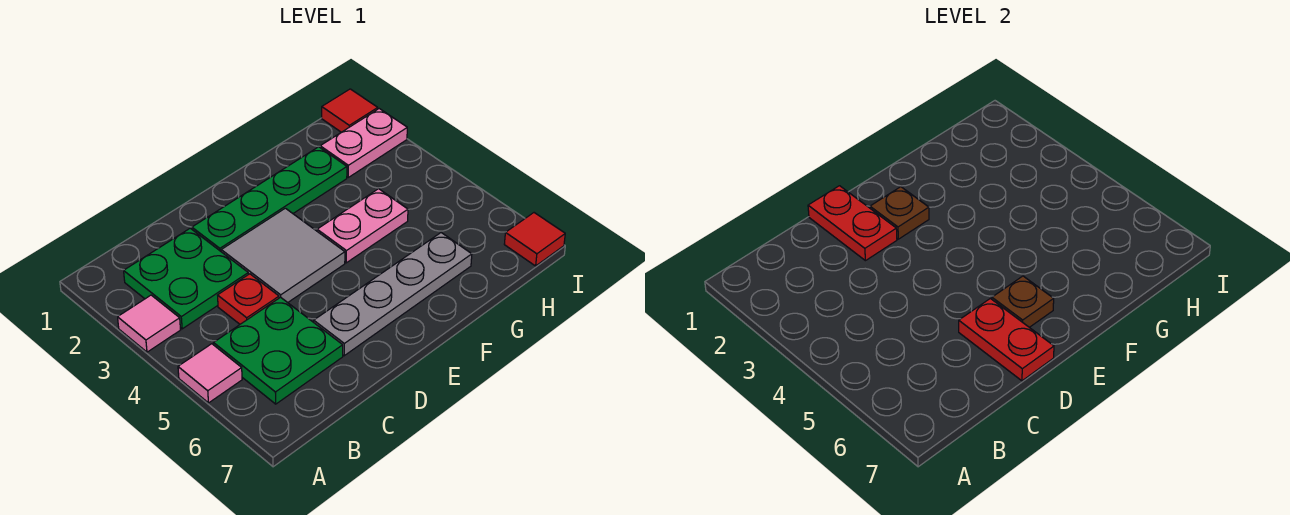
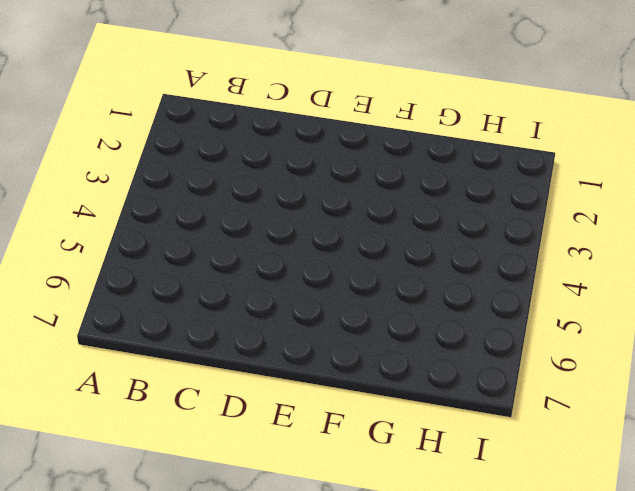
none -> pink tile A3 level 1
none -> pink tile A5 level 1
none -> green plate B2:C3 level 1

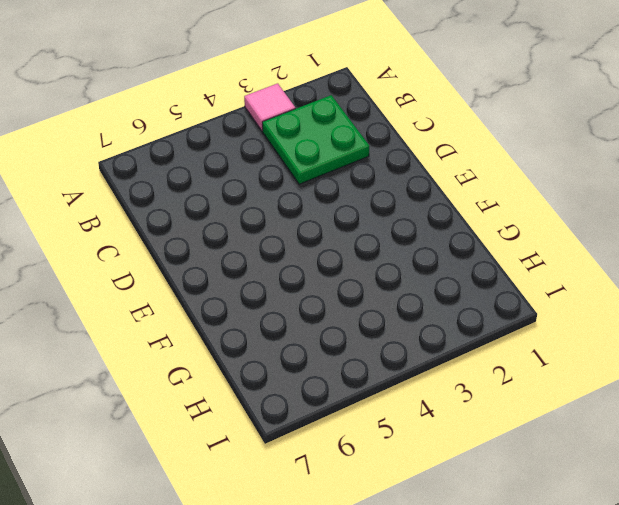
none -> pink tile A5 level 1
none -> green plate B5:C6 level 1
none -> red plate C4 level 1

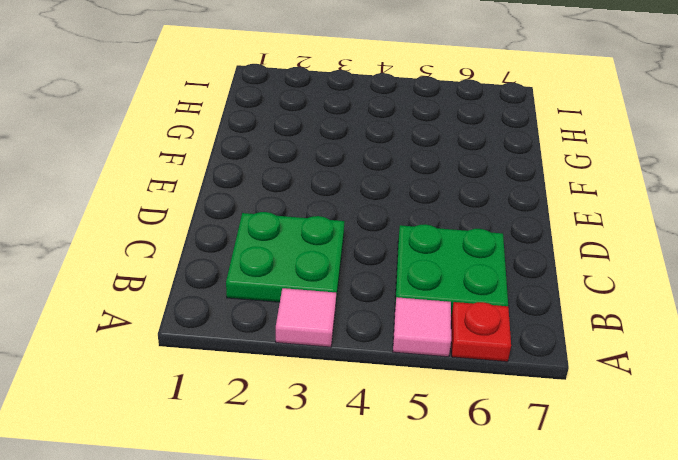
red plate A6 level 1 -> red plate C4 level 1
none -> green plate D2:G2 level 1
none -> grey tile D3:E4 level 1
none -> grey plate D6:G6 level 1

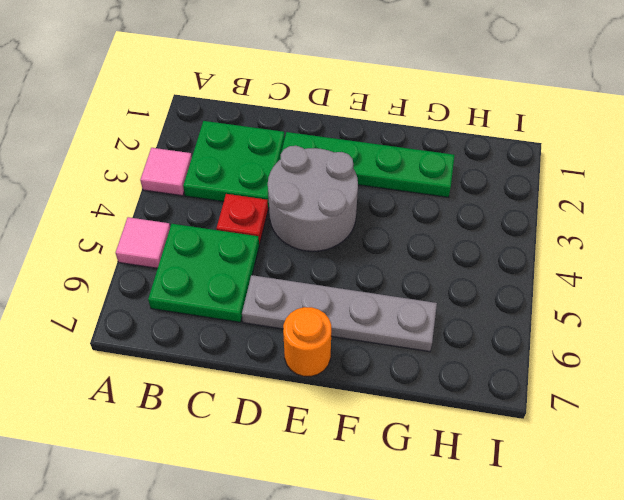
grey round brick D3:E4 level 1 -> grey tile D3:E4 level 1
orange round brick E7 level 1 -> none
none -> pink plate F4:G4 level 1
none -> pink plate H2:I2 level 1
none -> red tile I1 level 1

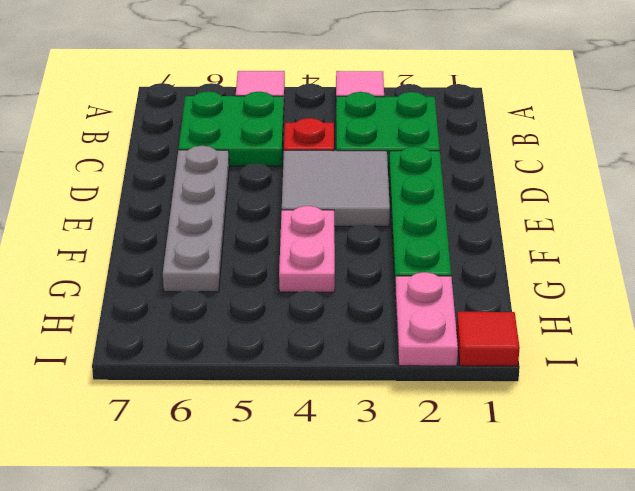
none -> red tile I7 level 1
none -> red plate D1:D2 level 2
none -> red plate D6:D7 level 2

